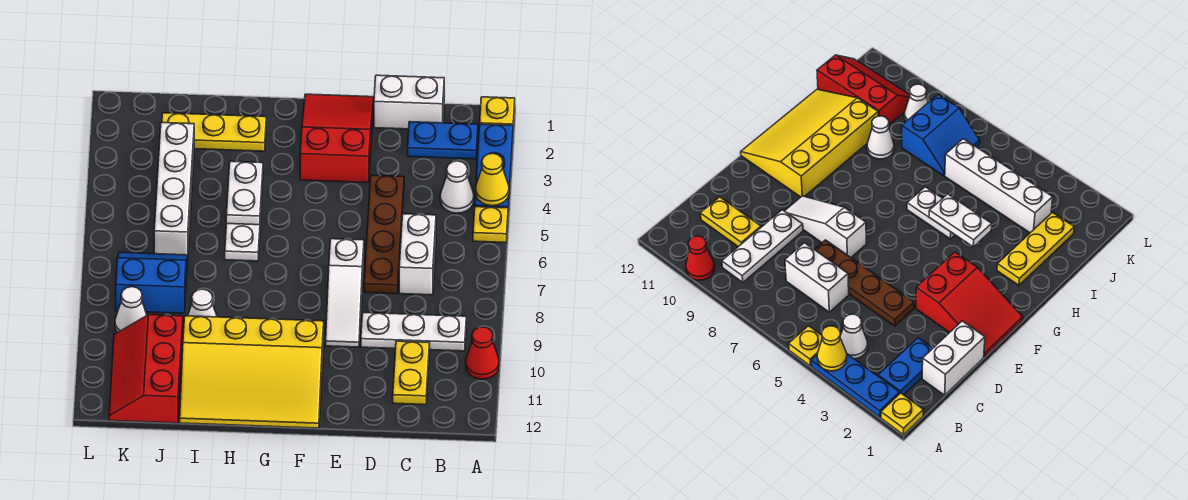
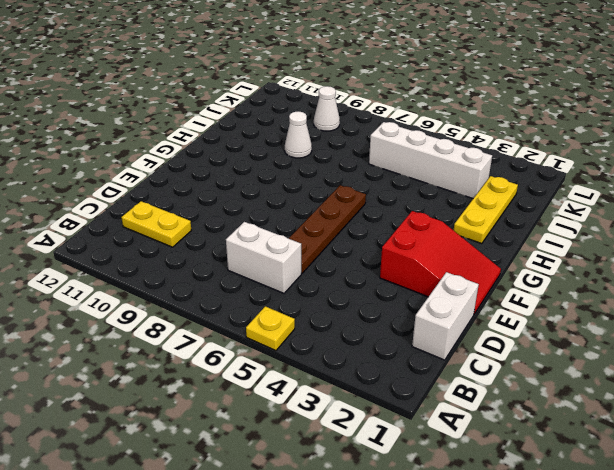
brown plate D6:G6 level 1 -> brown plate D4:D7 level 1
none -> yellow plate A1 level 1
none -> blue plate A2:A4 level 1
none -> red cone A10 level 1

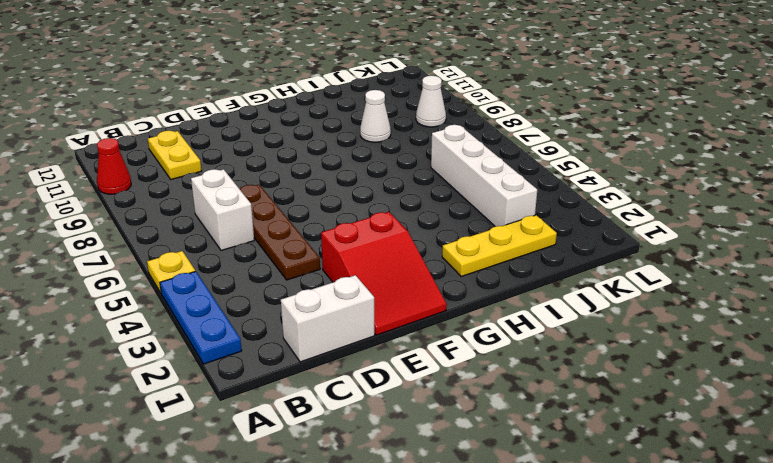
none -> yellow plate A1 level 1
none -> blue plate B2:C2 level 1
none -> white cone B4 level 1

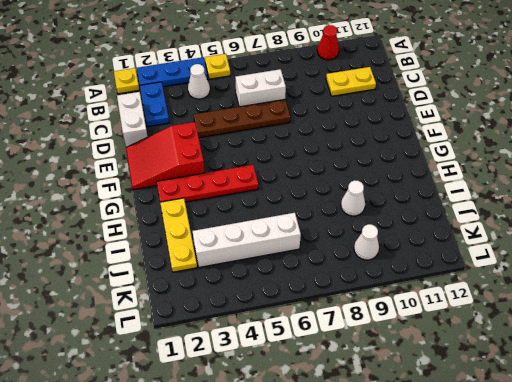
red plate G2:G5 level 1 -> none
none -> white plate B9:D9 level 1
none -> white slope E7:E9 level 1 top 7
none -> yellow slope F10:I12 level 1 top 10

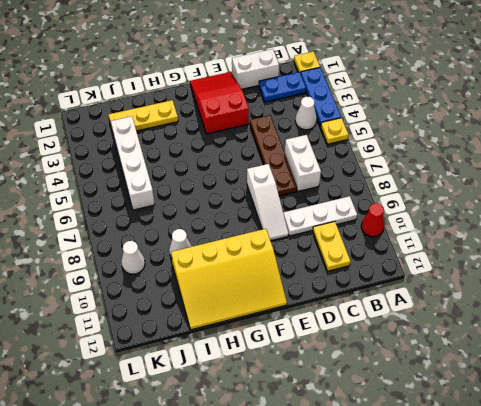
none -> white plate H5:H6 level 1
none -> blue slope J7:K8 level 1 top 8
none -> red slope J10:K12 level 1 top J

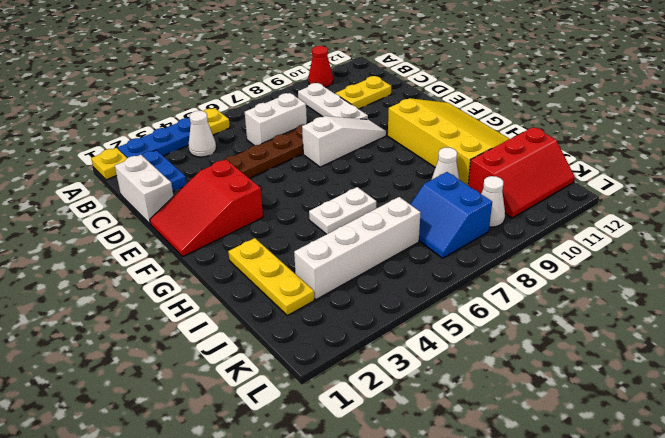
none -> yellow cone A4 level 2
none -> white plate H4:H5 level 2

